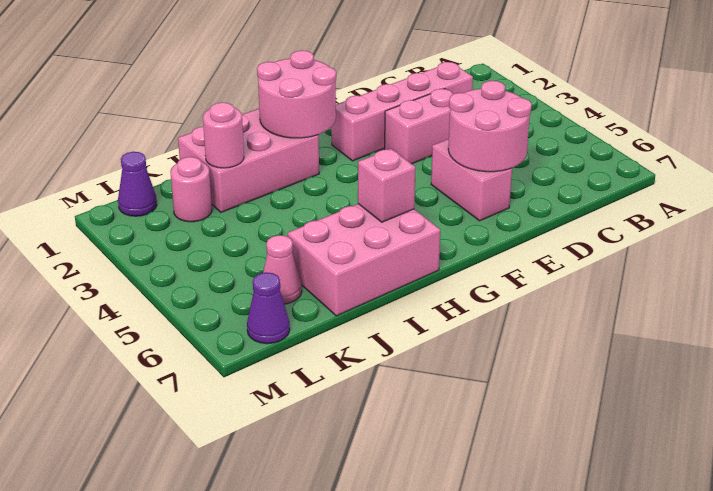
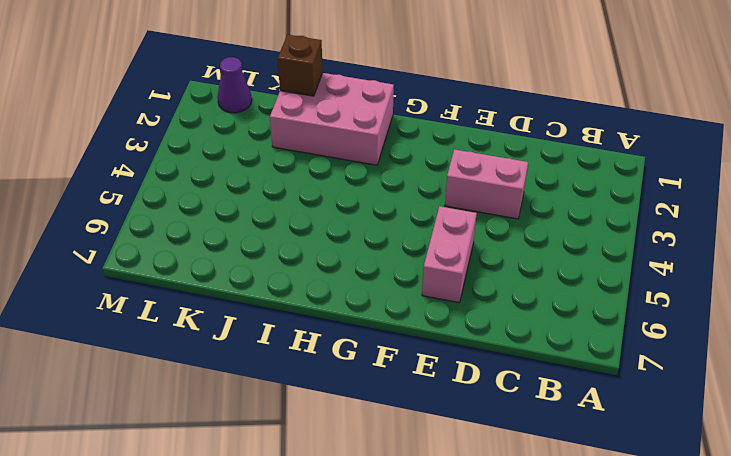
brown brick J1 level 2 -> none
none -> pink brick C2:F2 level 1
none -> pink brick H6:J7 level 1
none -> pink round brick K2 level 1

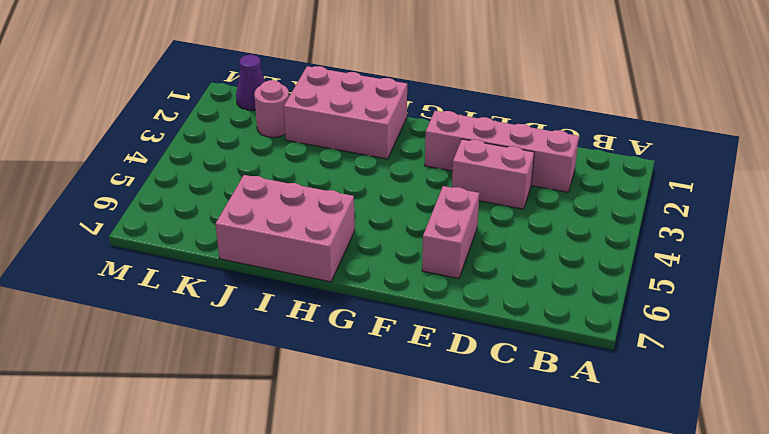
none -> pink cone K6 level 1
none -> purple cone L7 level 1
none -> pink round brick D5:E6 level 2

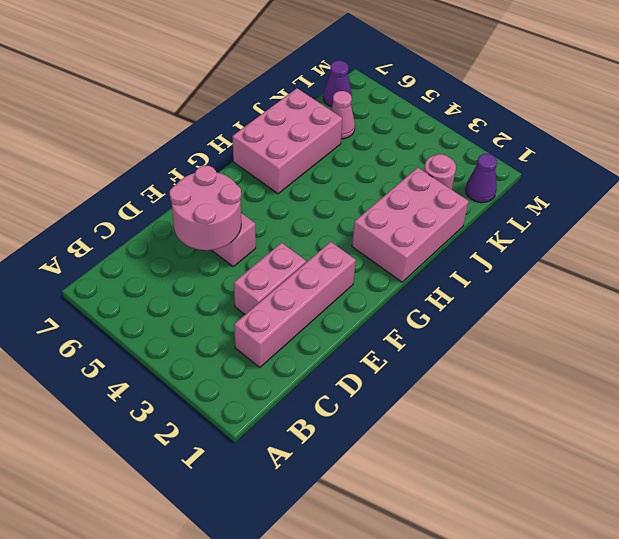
none -> pink round brick G1:H2 level 2
none -> pink brick H6 level 2
none -> pink round brick J2 level 2

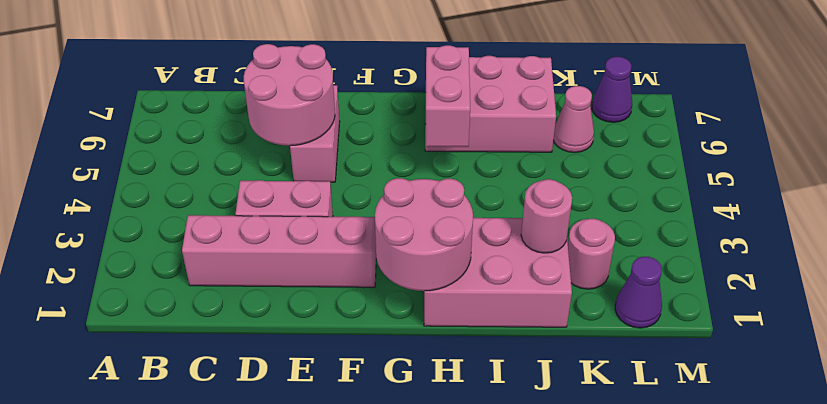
pink brick H5:H6 level 2 -> pink brick H6 level 2

